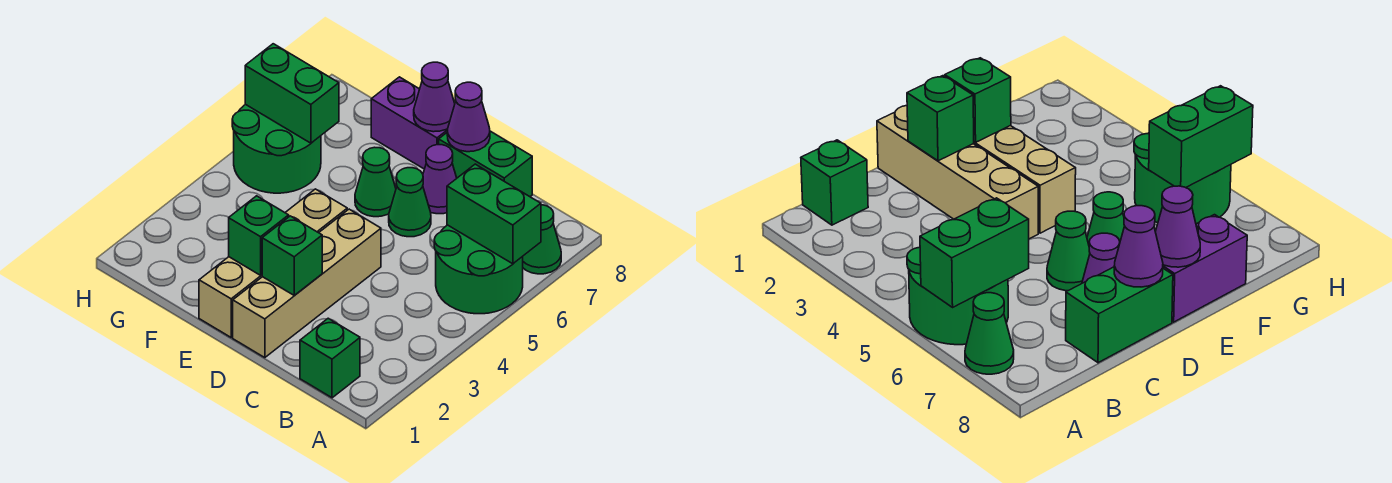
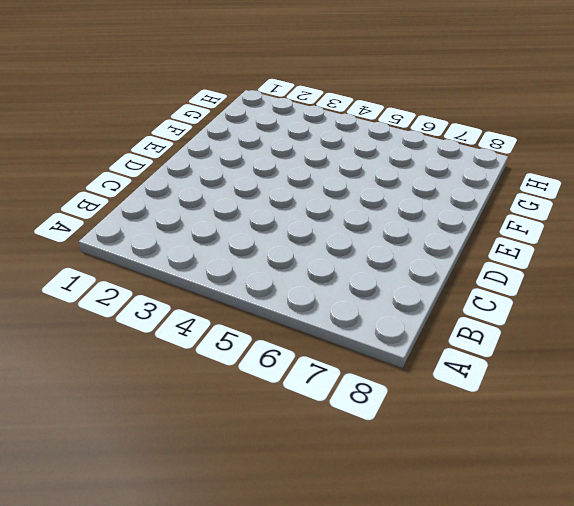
none -> green round brick A5:B6 level 1
none -> green cone A7 level 1
none -> green brick B1 level 1

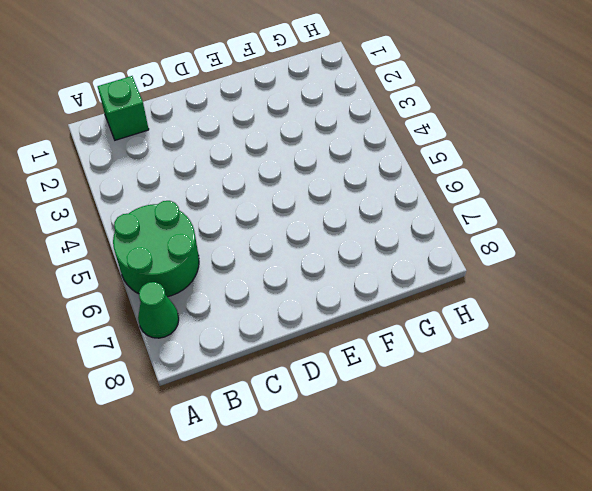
none -> green brick C8:D8 level 1
none -> tan brick D1:D4 level 1
none -> green cone D6 level 1

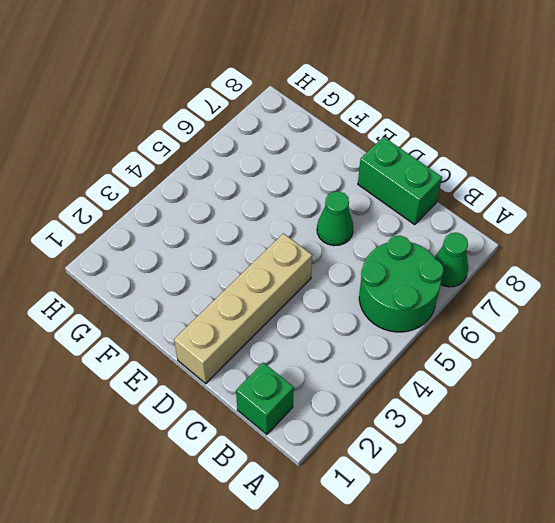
none -> purple cone D7 level 1
none -> tan brick E1:E4 level 1
none -> green cone E6 level 1

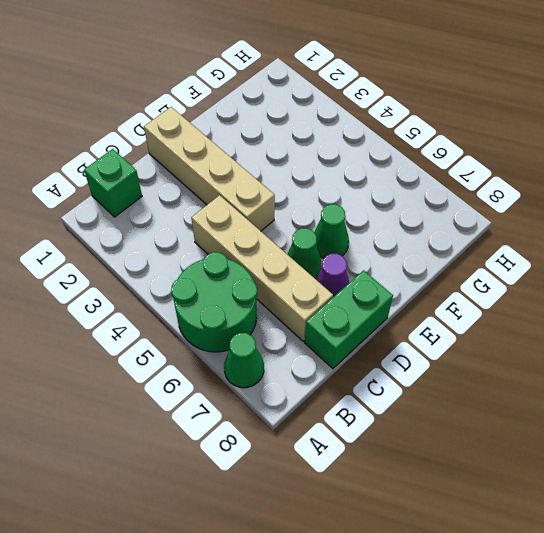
tan brick C4:C7 level 1 -> tan brick E1:E4 level 1
none -> purple brick E8:F8 level 1
none -> green round brick G5:H6 level 1
none -> green brick A6:B6 level 2

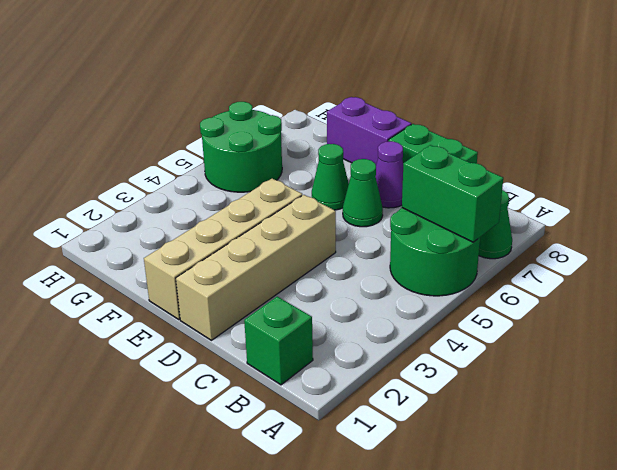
none -> green brick D2 level 2
none -> purple cone D8 level 2
none -> green brick E2 level 2

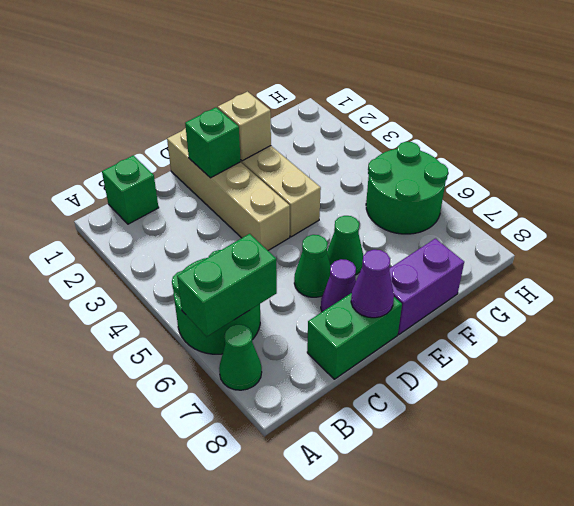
tan brick E2 level 2 -> green brick E2 level 2
none -> purple cone E8 level 2
none -> green brick G6:H6 level 2

